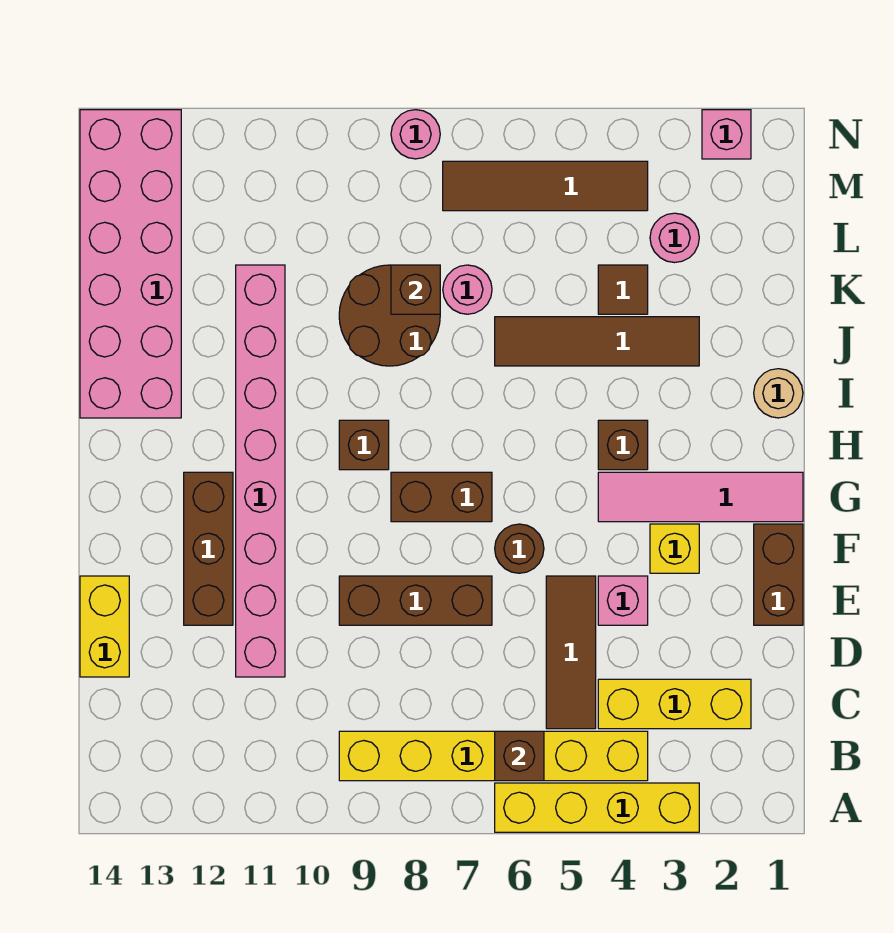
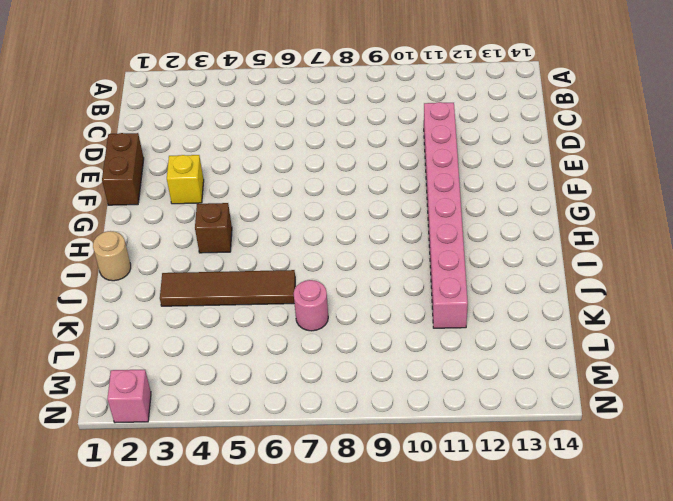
none -> yellow brick A3:A6 level 1
none -> yellow brick B4:B9 level 1
none -> yellow brick C2:C4 level 1

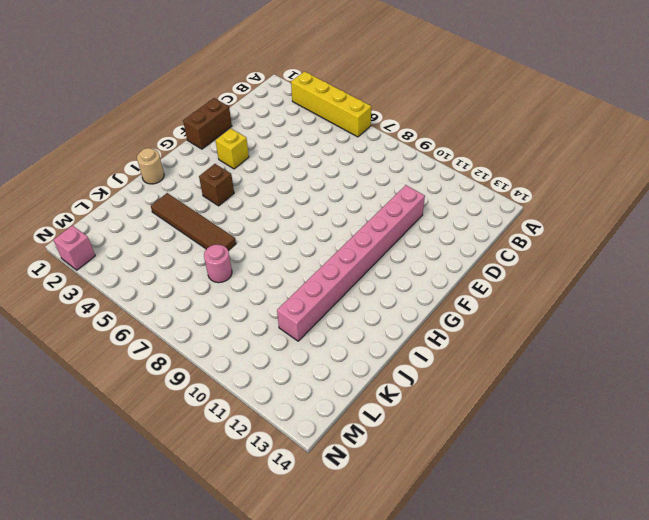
none -> yellow brick B4:B9 level 1
none -> yellow brick C2:C4 level 1
none -> brown tile C5:E5 level 1

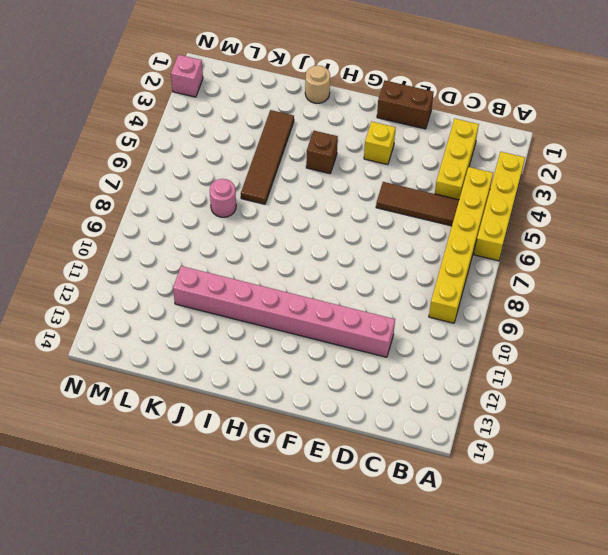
none -> yellow brick D14:E14 level 1
none -> pink brick E4 level 1
none -> brown brick E7:E9 level 1

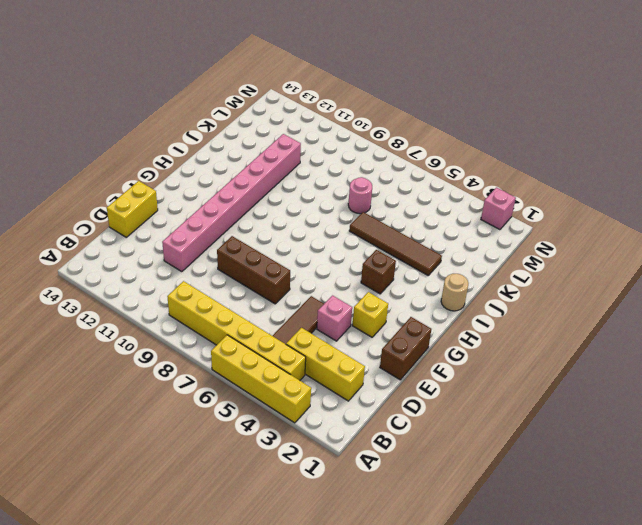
none -> brown brick E12:G12 level 1
none -> brown round brick F6 level 1
none -> pink tile G1:G4 level 1

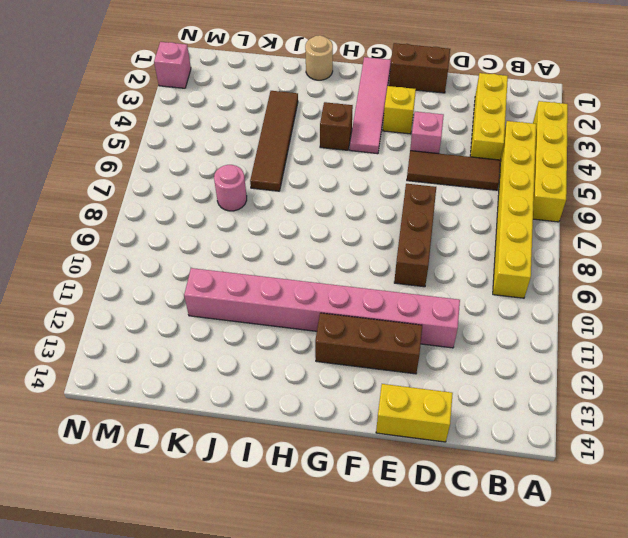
none -> brown round brick F6 level 1
none -> brown brick G7:G8 level 1
none -> brown brick H9 level 1

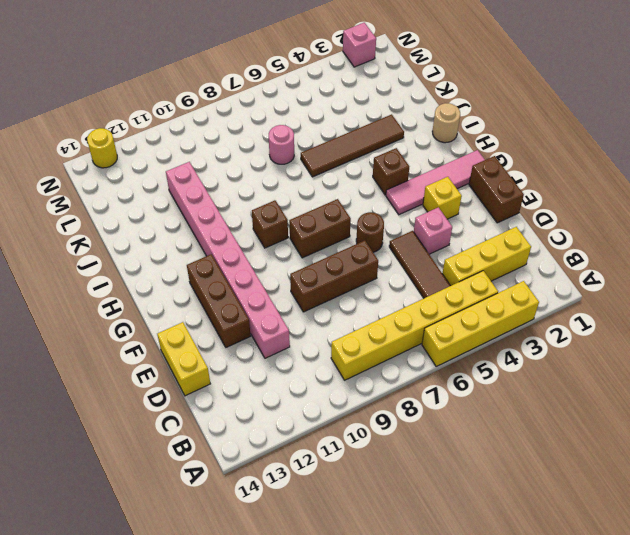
yellow round brick N13 level 1 -> pink brick I13:N14 level 1
none -> brown round brick J8:K9 level 1
none -> brown tile K4 level 1
none -> pink round brick L3 level 1

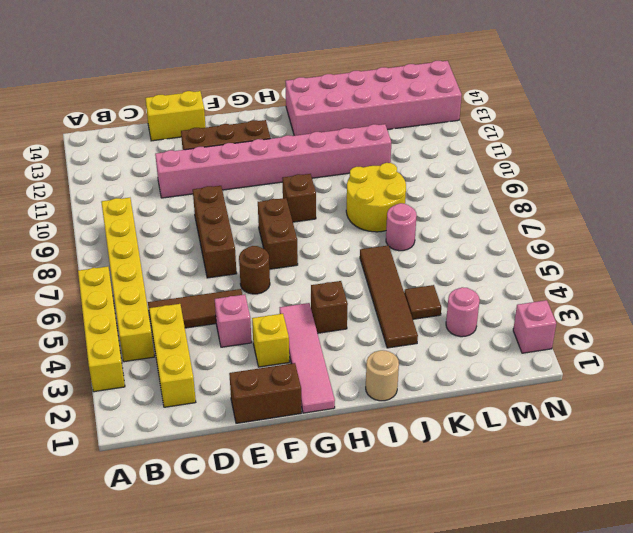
yellow round brick J8:K9 level 1 -> brown round brick J8:K9 level 1
none -> brown tile M4:M7 level 1
none -> pink round brick N8 level 1
none -> brown brick B6 level 2

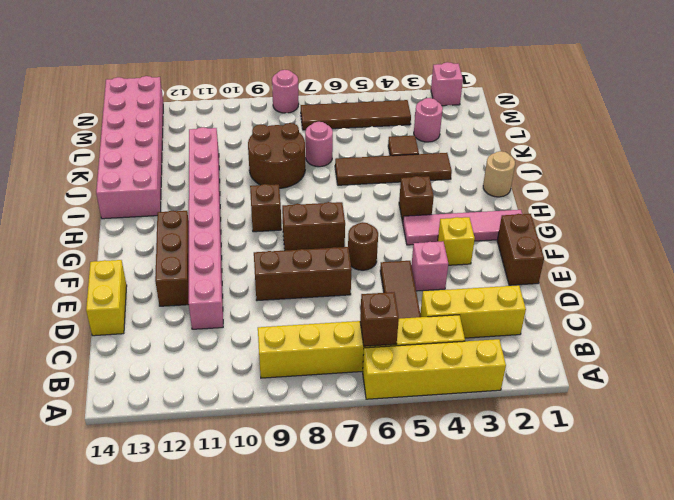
none -> brown brick K8 level 2

